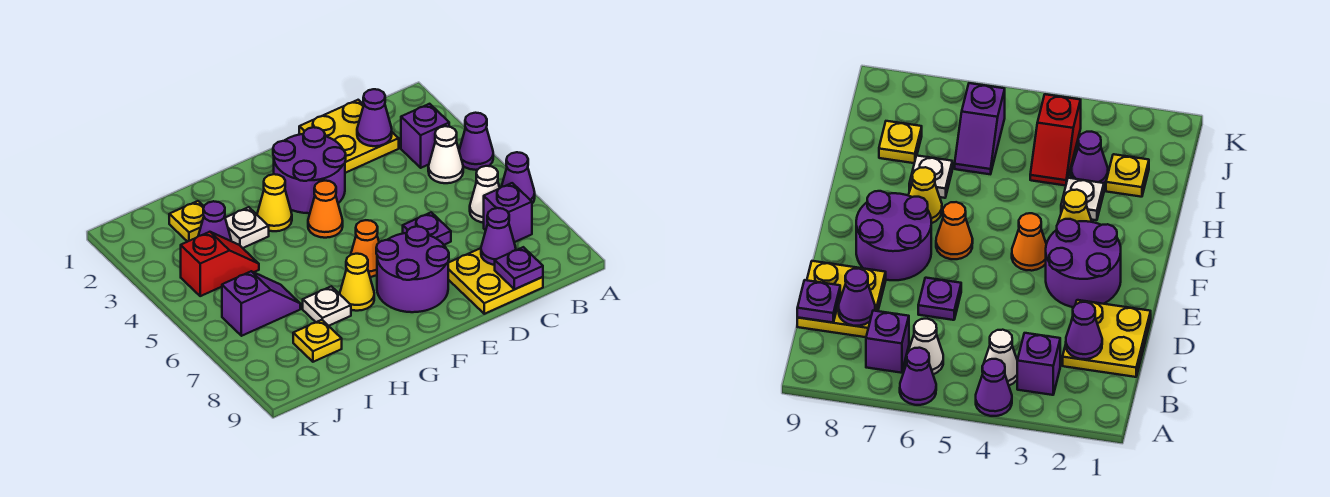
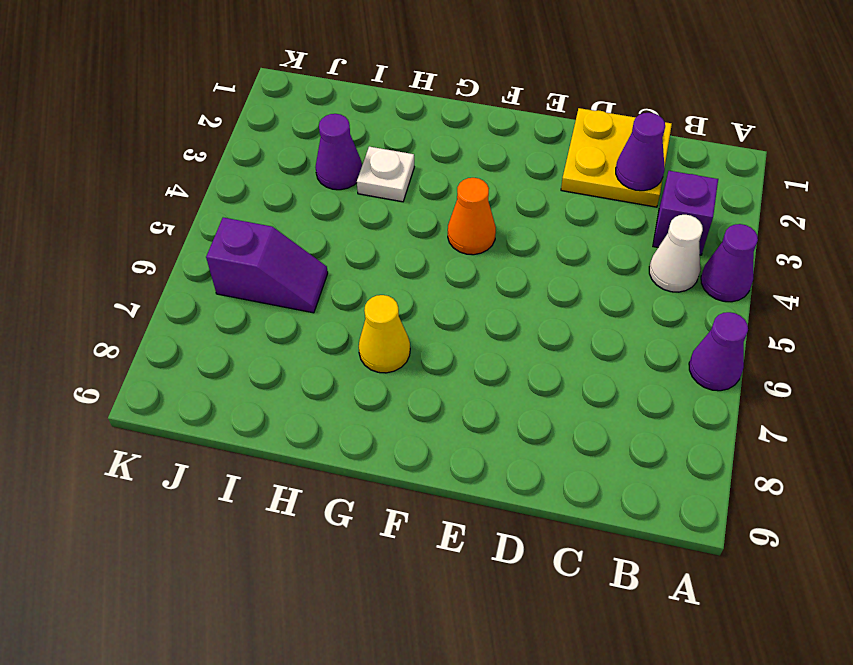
none -> white cone B6 level 1
none -> purple brick B7 level 1
none -> yellow plate C8:D9 level 1

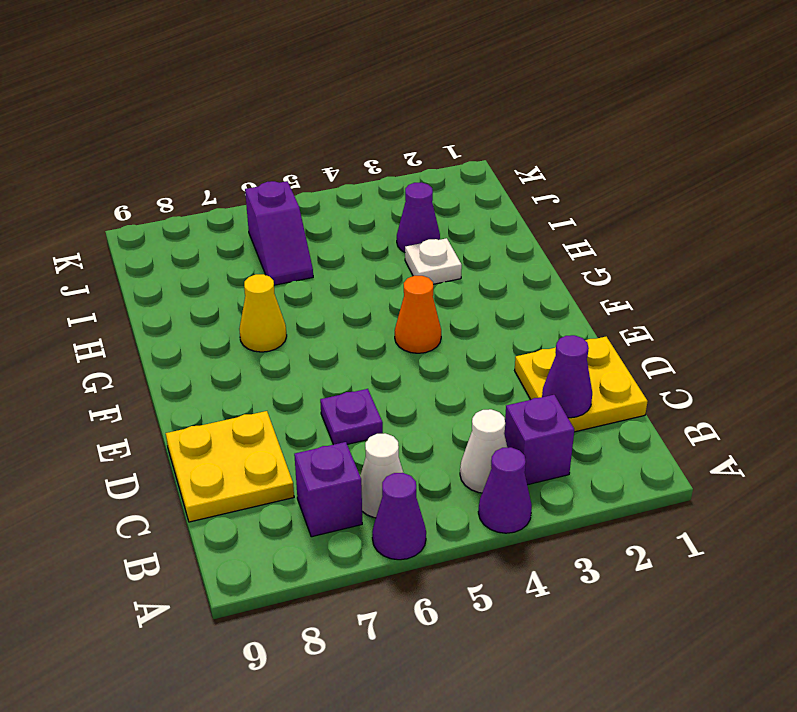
none -> purple round brick E2:F3 level 1
none -> purple round brick E7:F8 level 1
none -> orange cone F6 level 1

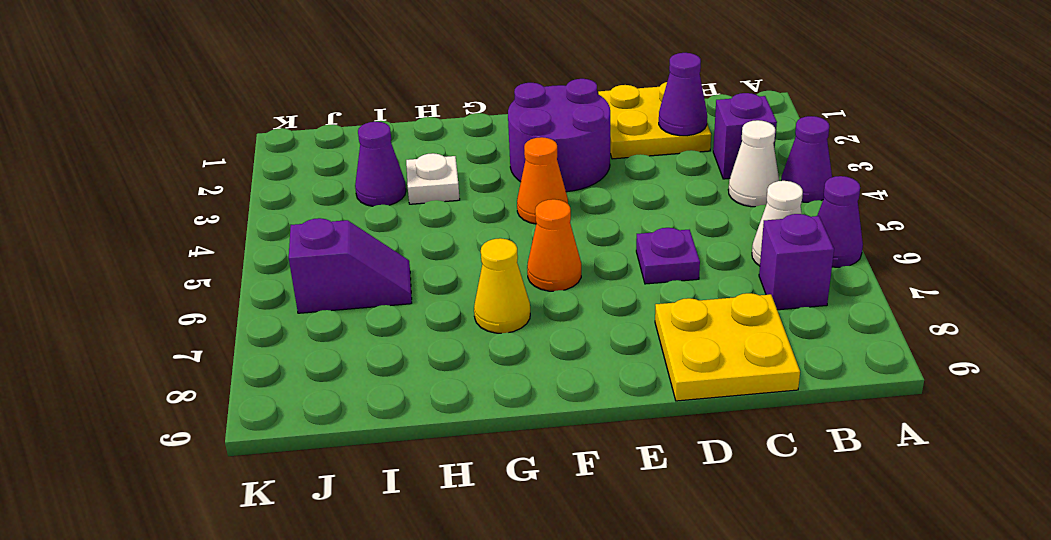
none -> purple round brick E7:F8 level 1
none -> yellow cone G3 level 1
none -> white plate H7 level 1

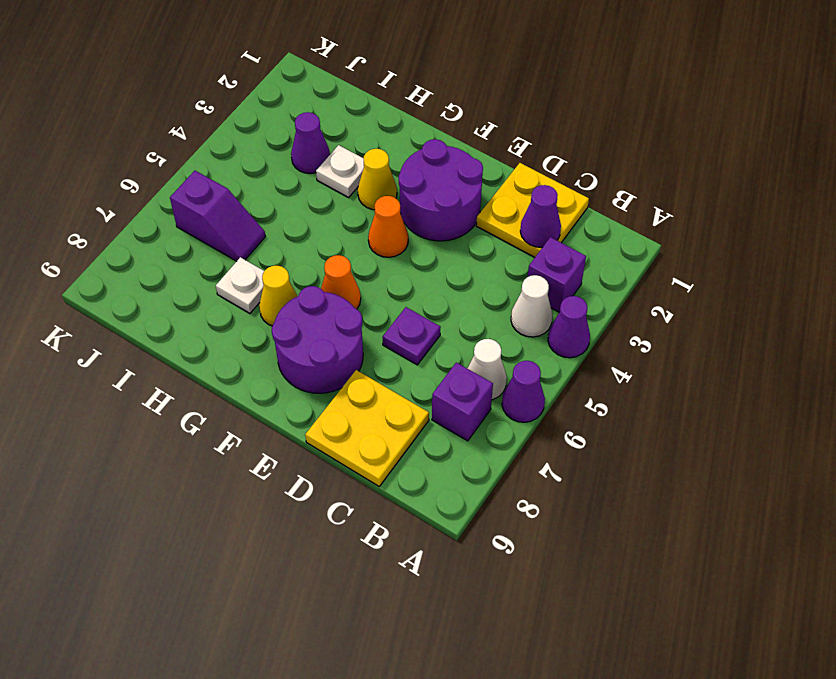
none -> yellow plate I2 level 1
none -> red slope I4:J4 level 1 top J
none -> yellow plate I8 level 1

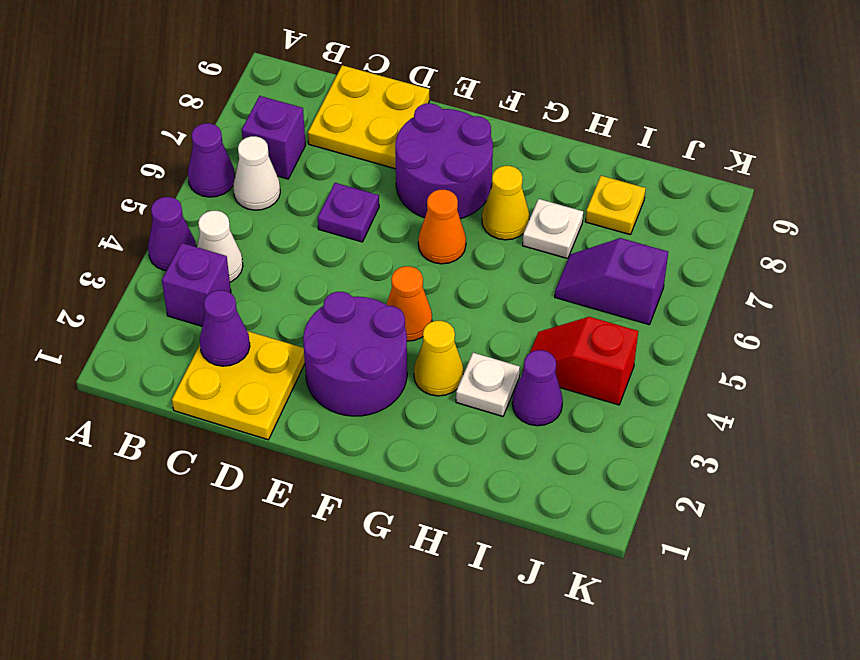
none -> yellow plate I2 level 1
none -> purple cone C8 level 2
none -> purple plate C9 level 2

